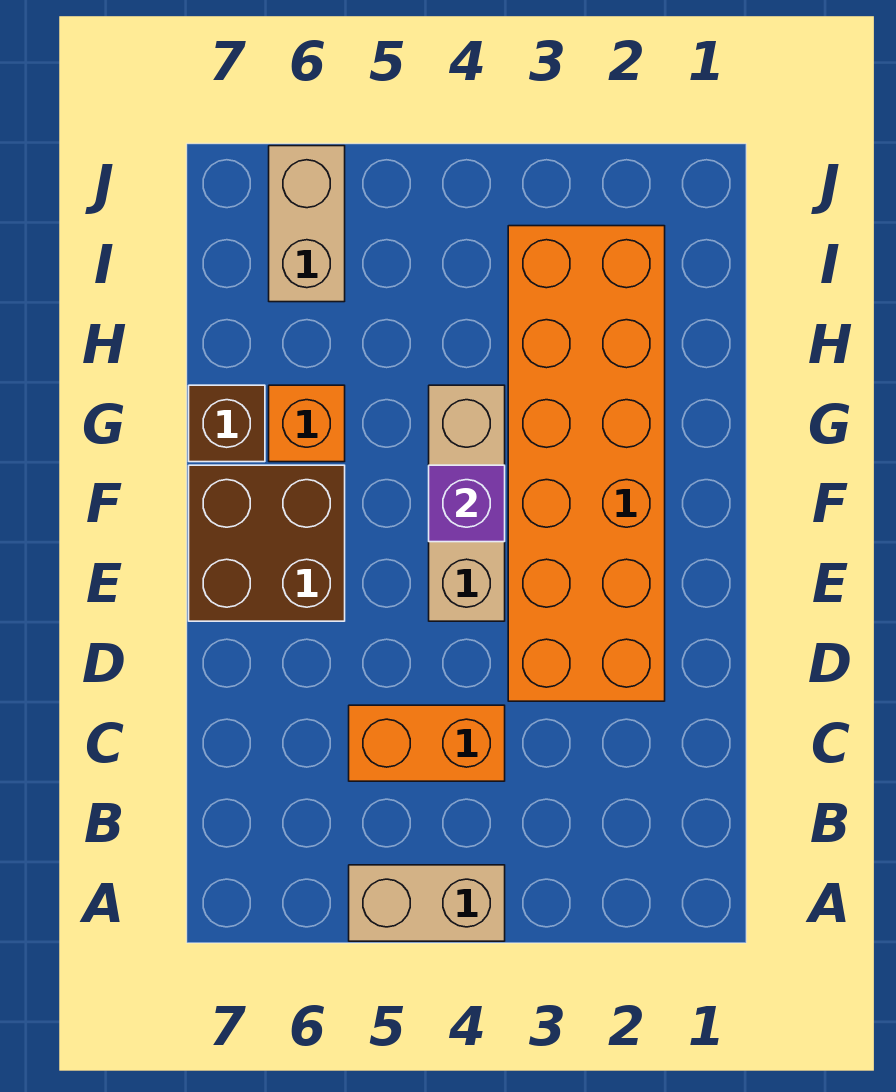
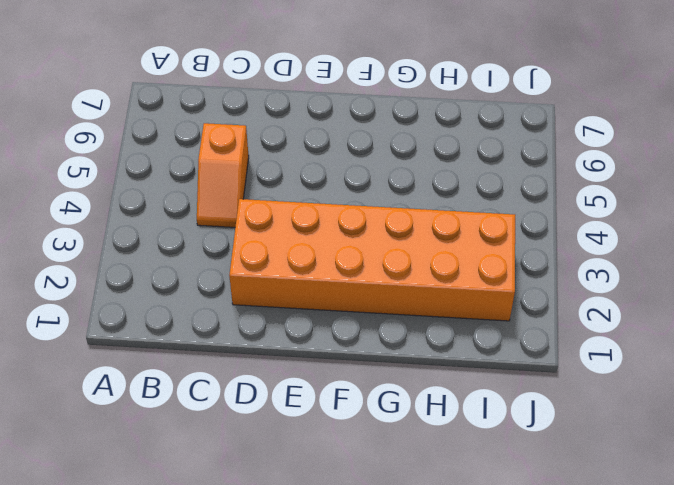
orange slope C4:C5 level 1 top 5 -> orange brick C4:C5 level 1
none -> tan brick A4:A5 level 1
none -> tan brick E4:G4 level 1

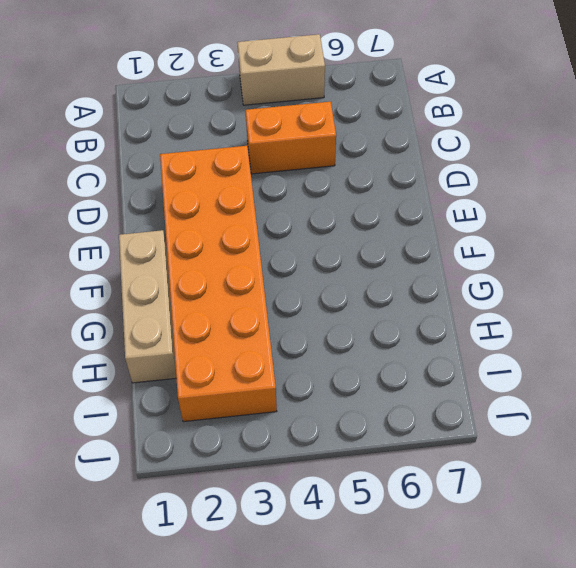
tan brick F1:H1 level 1 -> tan brick E4:G4 level 1
none -> brown brick E6:F7 level 1
none -> orange brick G6 level 1

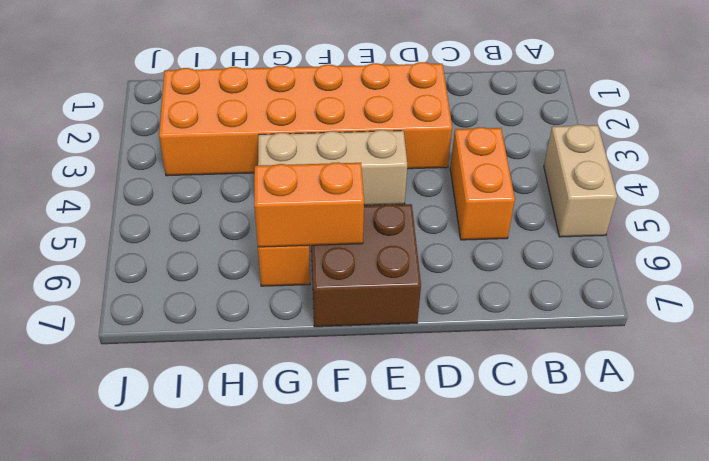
orange brick F6:G6 level 2 -> none
none -> brown brick G7 level 1
none -> tan brick I6:J6 level 1

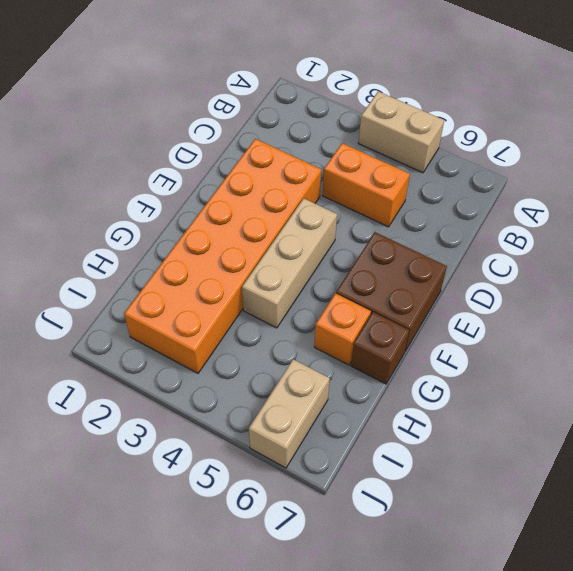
none -> purple brick F4 level 2

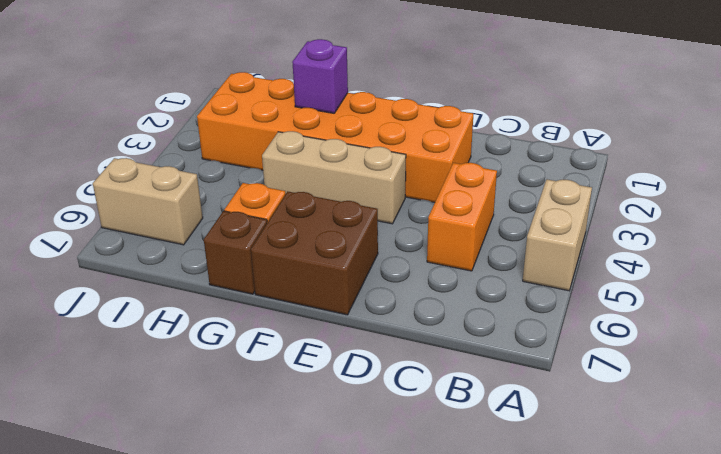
purple brick G2 level 2 -> purple brick F4 level 2

